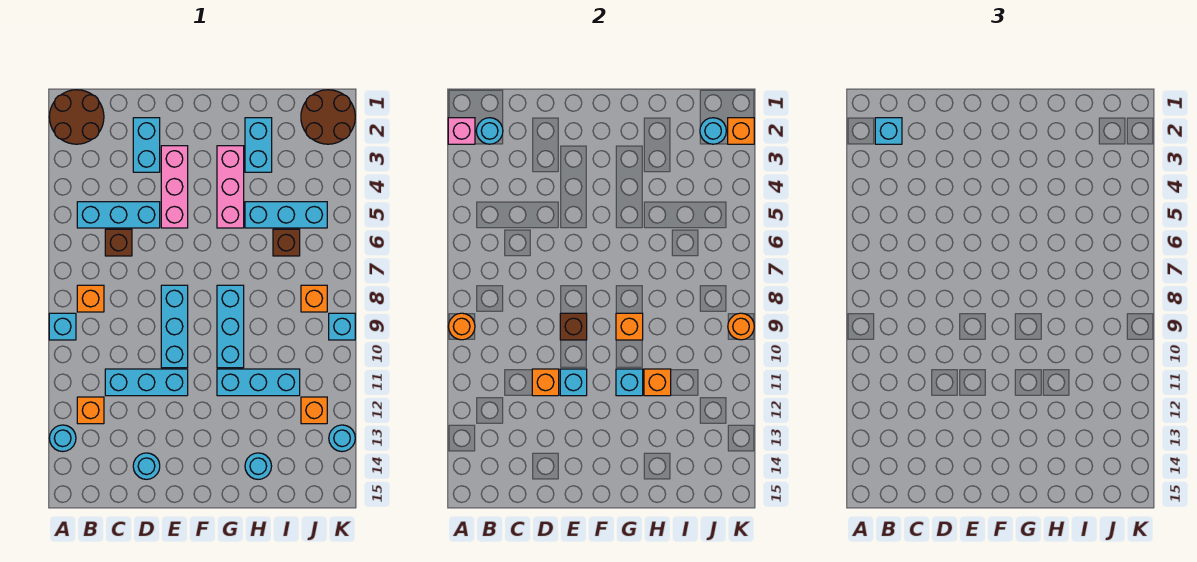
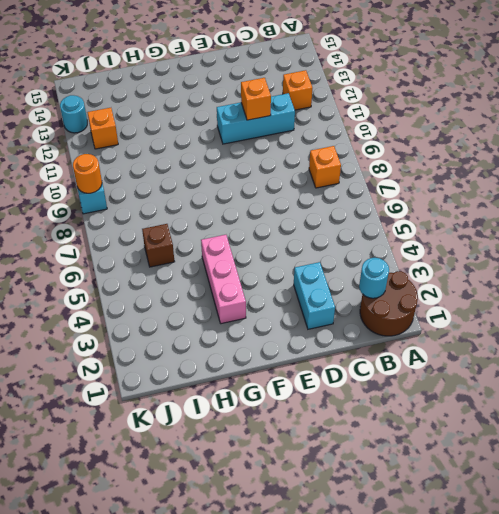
none -> cyan brick A9 level 1
none -> cyan round brick A13 level 1
none -> cyan brick B5:D5 level 1
none -> brown brick C6 level 1

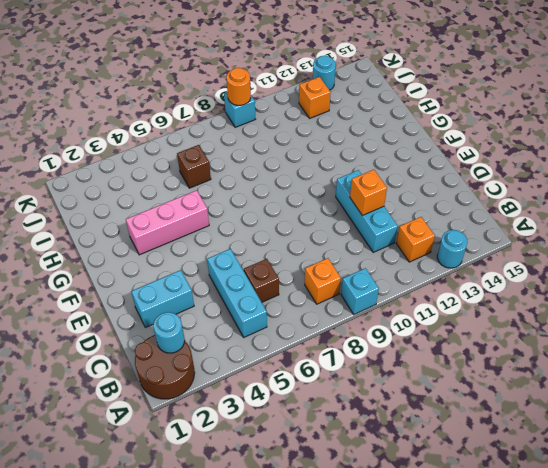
none -> cyan round brick D14 level 1
none -> pink brick E3:E5 level 1
none -> cyan brick E8:E10 level 1
none -> cyan brick G8:G10 level 1

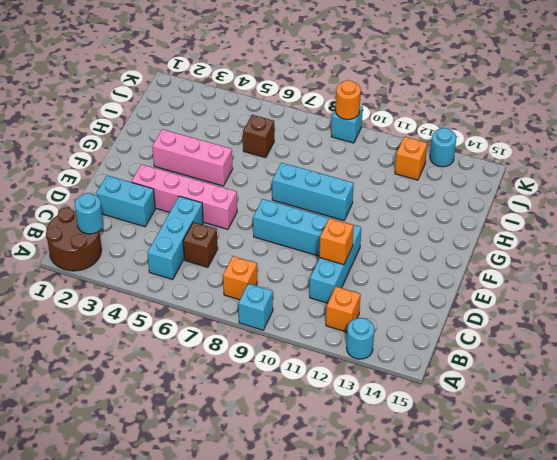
pink brick E3:E6 level 1 -> pink brick E3:E5 level 1
none -> cyan round brick D14 level 1
none -> cyan brick G11:I11 level 1
none -> cyan brick H2:H3 level 1
none -> cyan brick H5:J5 level 1

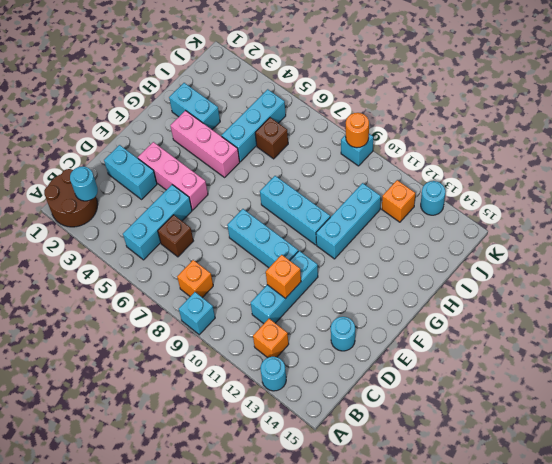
none -> cyan round brick H14 level 1
none -> brown round brick J1:K2 level 1
none -> orange brick J8 level 1
none -> pink brick A2 level 2

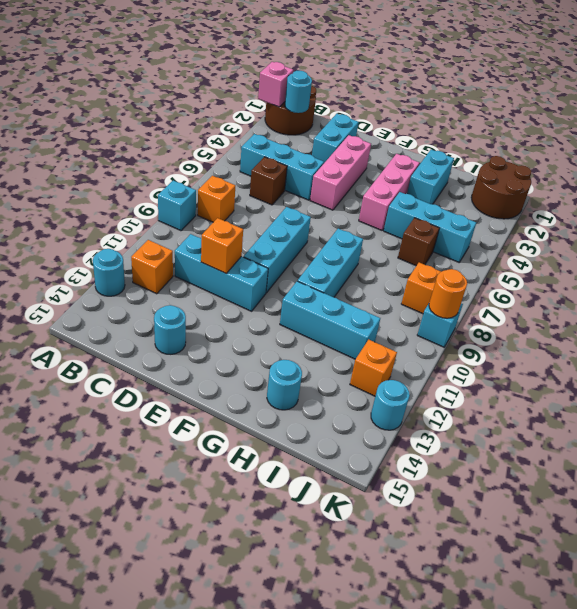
none -> orange round brick A9 level 2
none -> brown brick E9 level 2
none -> cyan brick E11 level 2
none -> orange brick G9 level 2

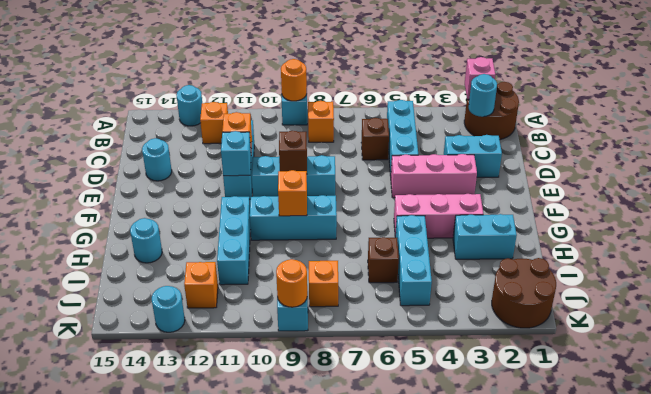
none -> cyan brick G11 level 2
none -> orange brick H11 level 2
none -> cyan round brick J2 level 2
none -> orange brick K2 level 2

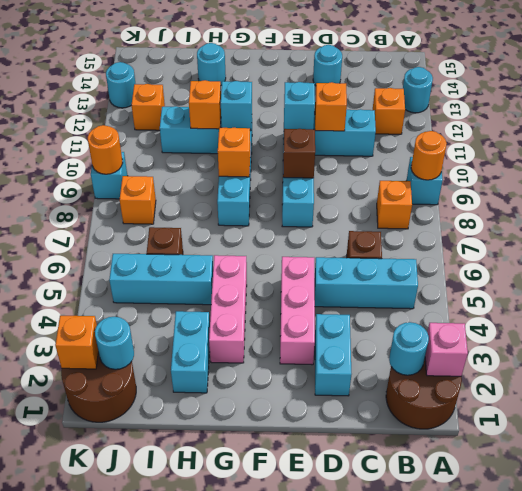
none -> cyan brick B2 level 3

